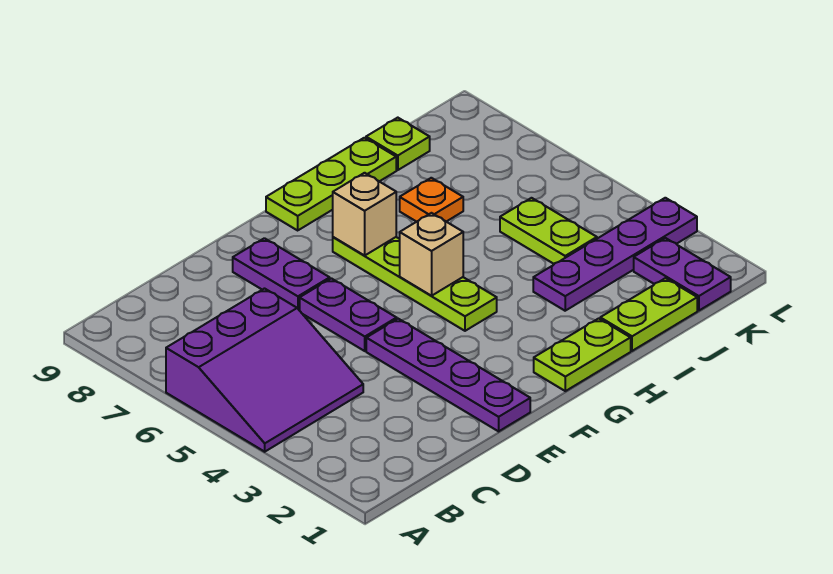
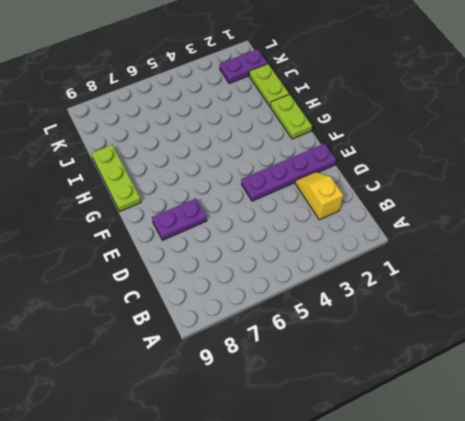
yellow slope C2:D2 level 1 top C -> none
none -> purple slope A4:C6 level 1 top 6
none -> purple plate E5:E6 level 1
none -> lime plate G4:G7 level 1

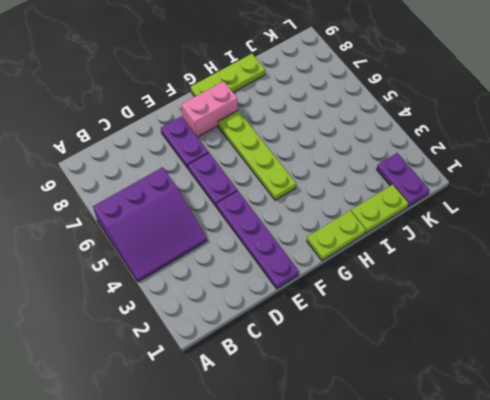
pink brick F8:G8 level 1 -> none
none -> purple plate I3:L3 level 1
none -> orange plate I7 level 1
none -> lime plate J4:J5 level 1

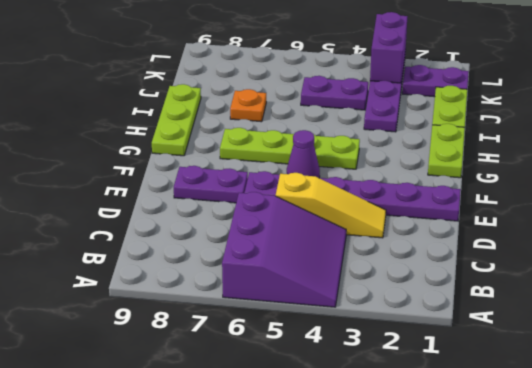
yellow slope D3:D5 level 1 top 5 -> none
purple cone F5 level 1 -> none
purple plate J4:J5 level 1 -> lime plate J4:J5 level 1
purple brick K3:L3 level 2 -> none
none -> lime plate J9 level 1
none -> tan brick G5 level 2
none -> tan brick G7 level 2

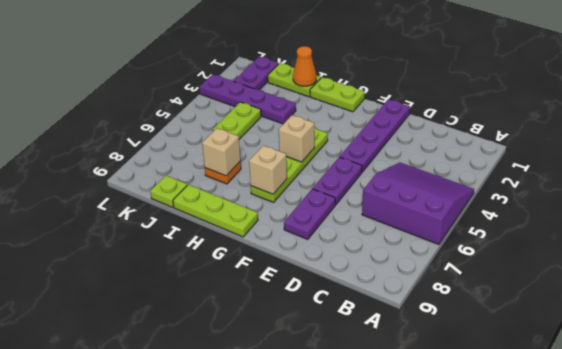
orange cone I1 level 2 -> none
tan brick I7 level 2 -> none

